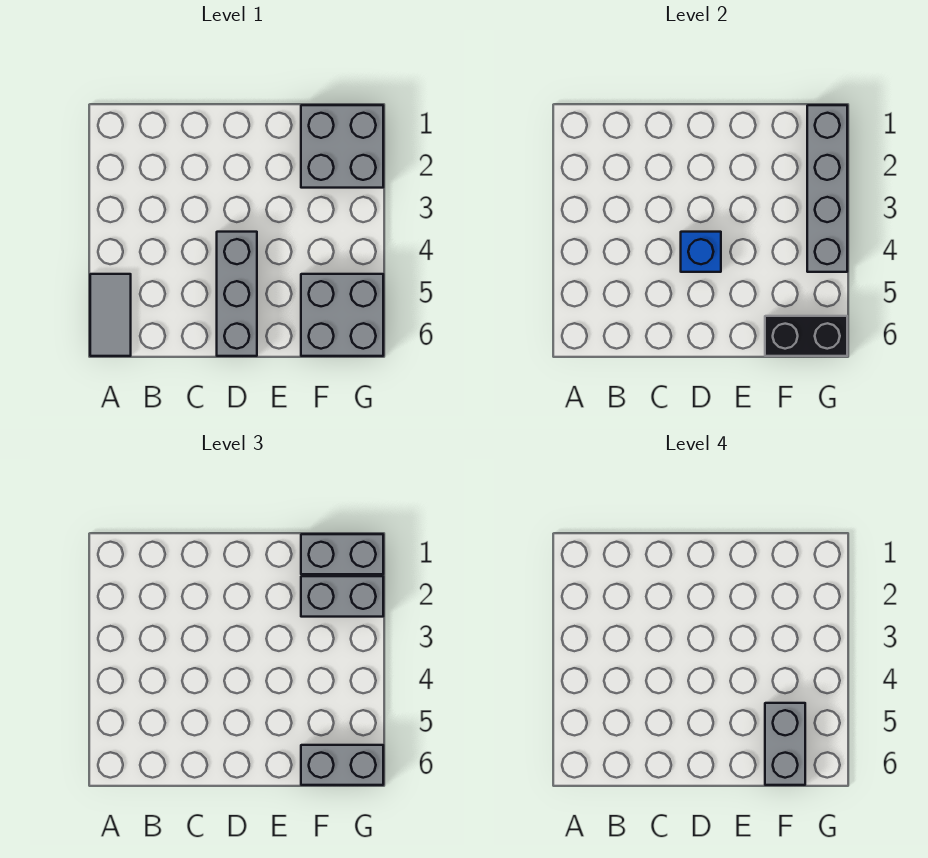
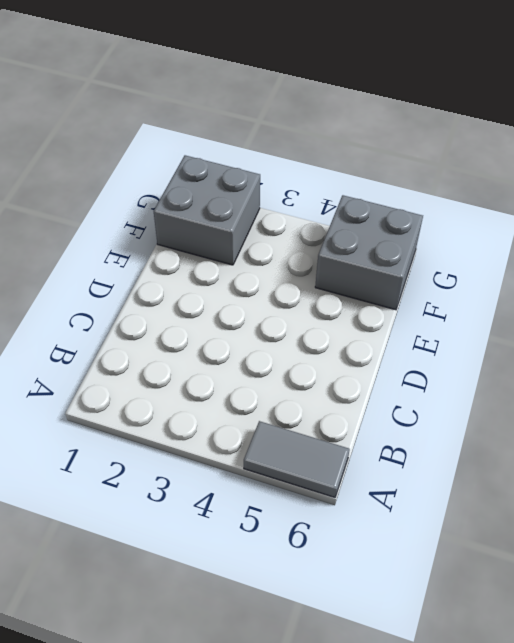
none -> grey brick D4:D6 level 1
none -> blue brick D4 level 2

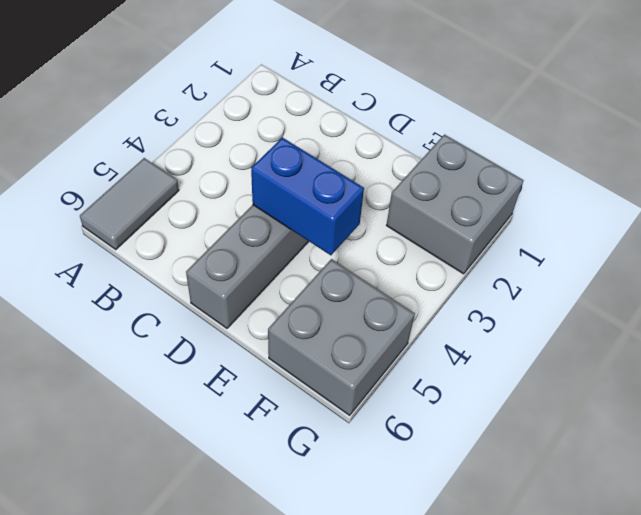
blue brick D4:E4 level 2 -> blue brick D4 level 2
none -> black brick F6:G6 level 2
none -> grey brick G1:G4 level 2

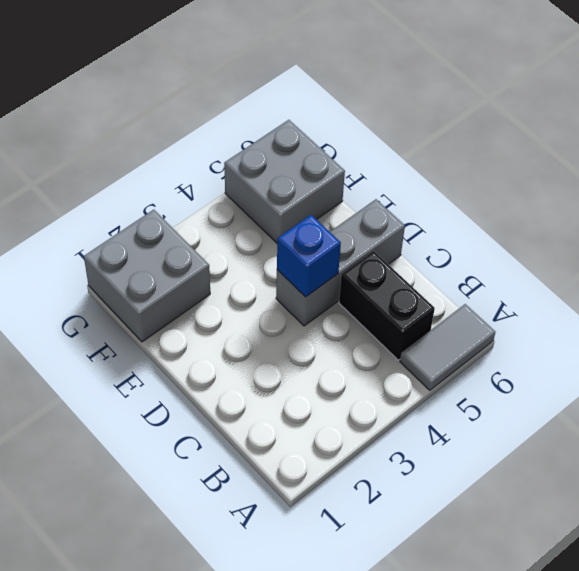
black brick B5:C5 level 1 -> black brick F6:G6 level 2
none -> grey brick G1:G4 level 2
none -> grey brick F1:G1 level 3

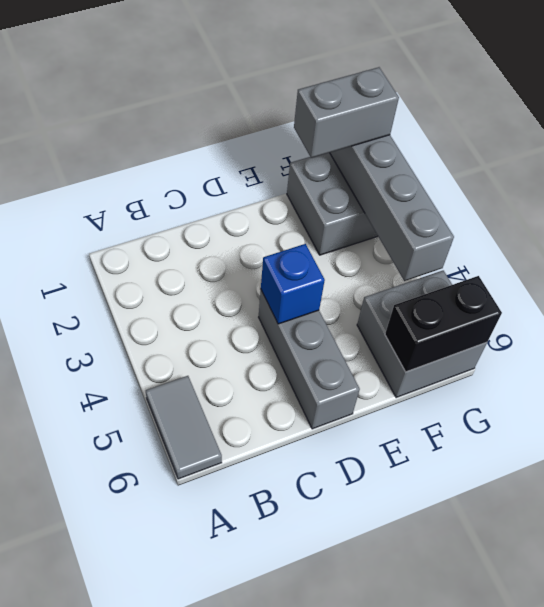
none -> grey brick F2:G2 level 3
none -> grey brick F6:G6 level 3

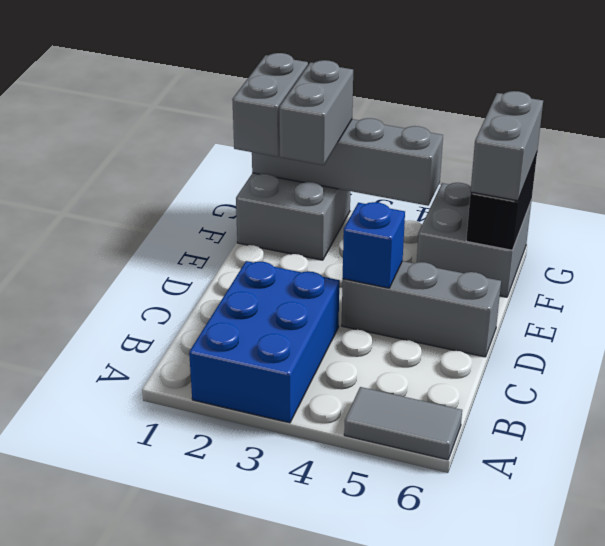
blue brick A2:C3 level 1 -> none
none -> grey brick F5:F6 level 4

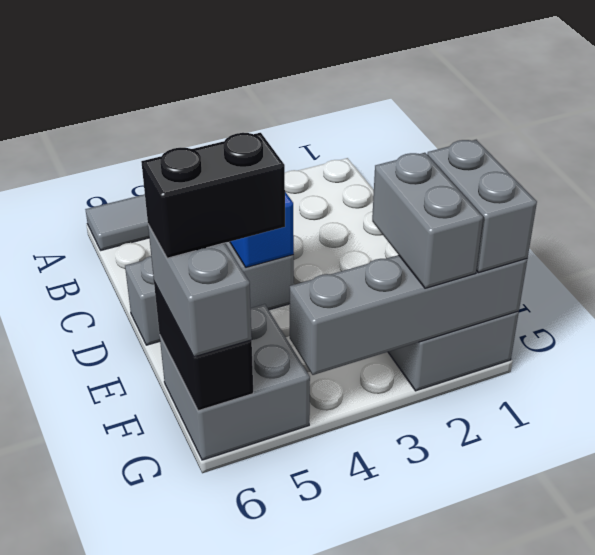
black brick F5:F6 level 4 -> grey brick F5:F6 level 4

